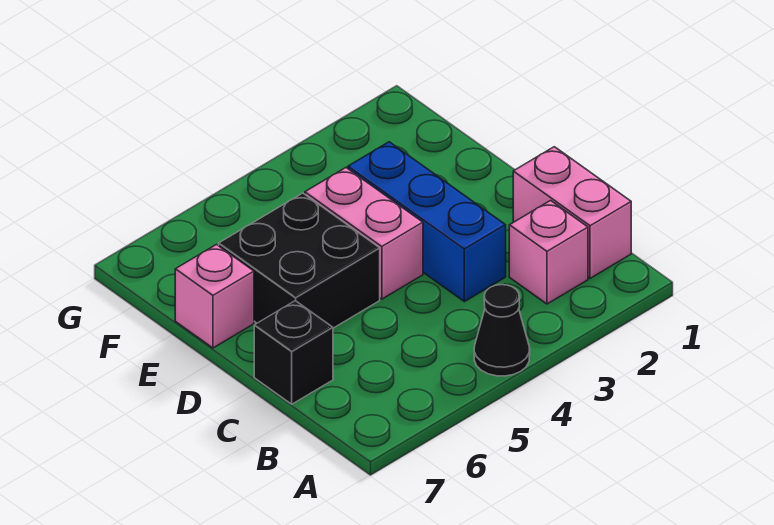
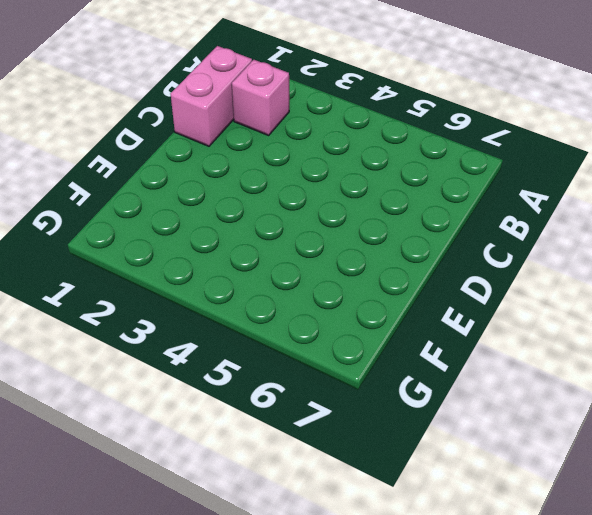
none -> black cone A4 level 1
none -> blue brick C3:E3 level 1

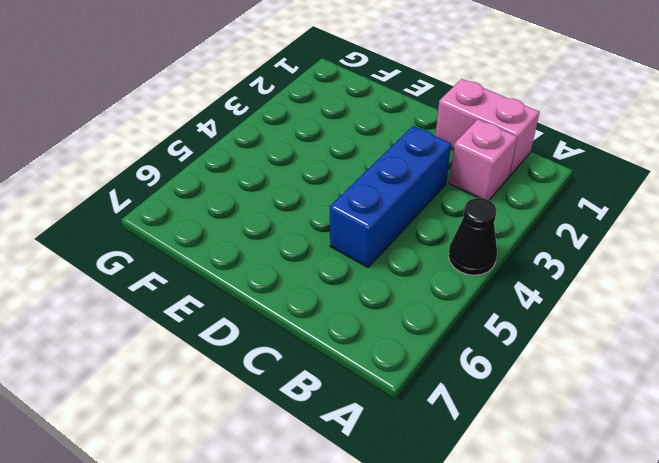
blue brick C3:C5 level 1 -> blue brick C3:E3 level 1
none -> black brick C7 level 1
none -> pink brick D4:E4 level 1

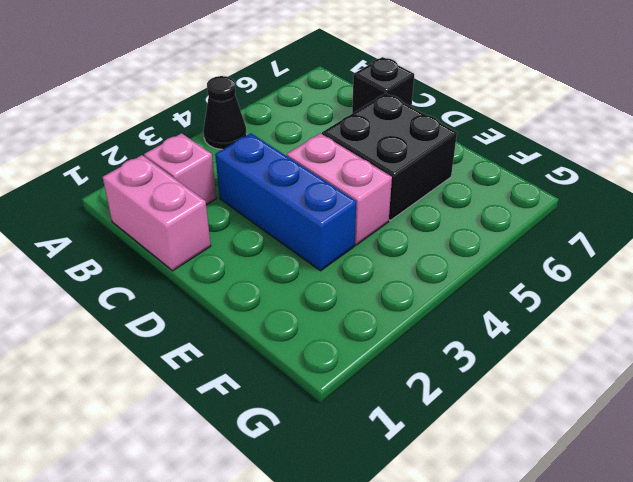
none -> pink brick E7 level 1

